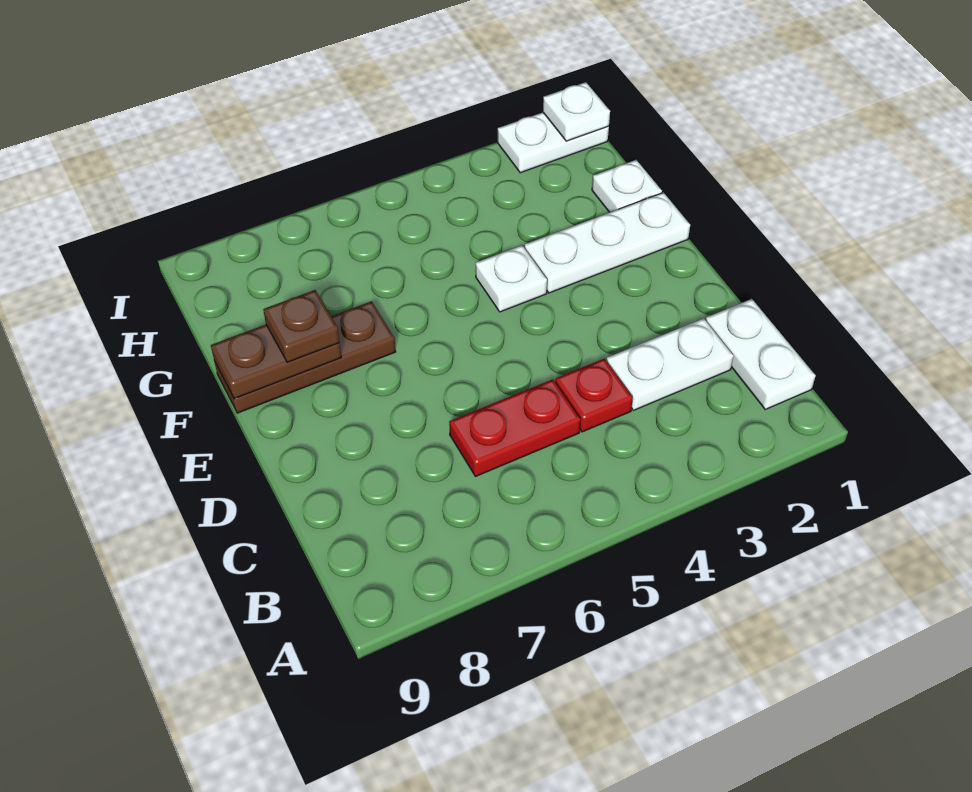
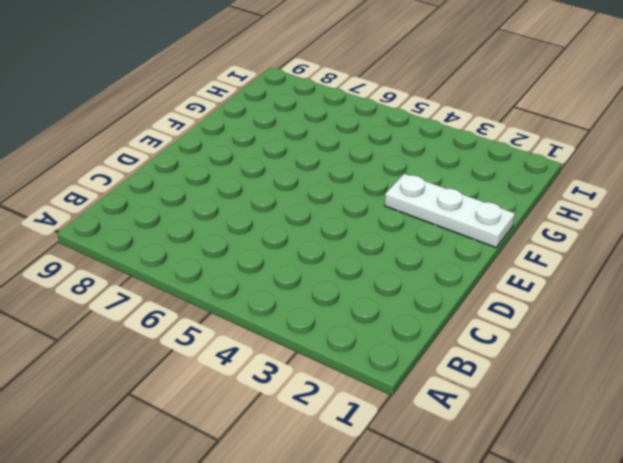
none -> white plate B1:C1 level 1
none -> white plate C2:C3 level 1
none -> red plate C4 level 1

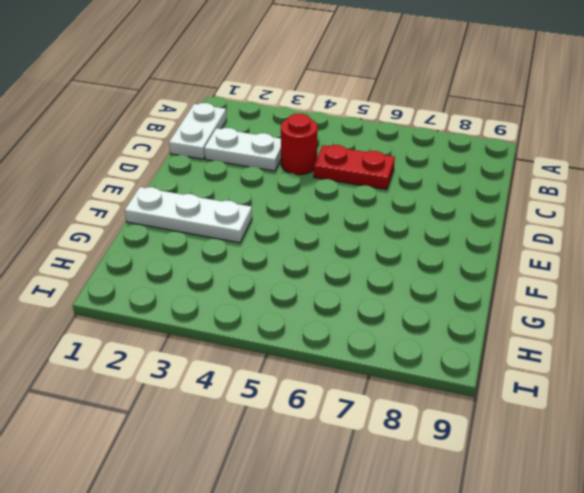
red round brick C4 level 1 -> red plate C4 level 1
none -> white plate F4 level 1
none -> brown plate F7:F9 level 1
none -> white plate G1 level 1

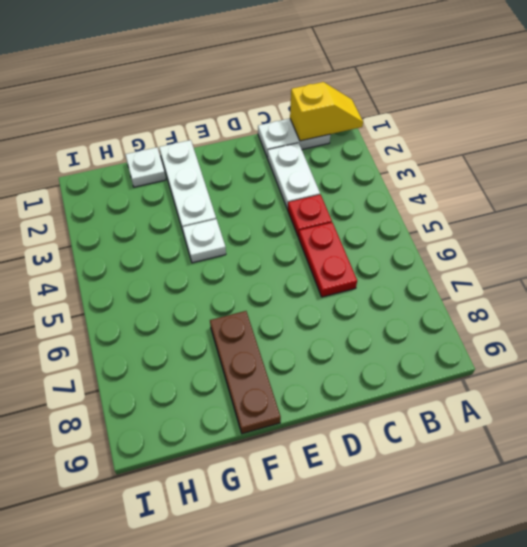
yellow slope A1:B1 level 2 top B -> none
none -> white plate I1:I2 level 1
none -> brown plate F8:F9 level 2
none -> white plate I1 level 2

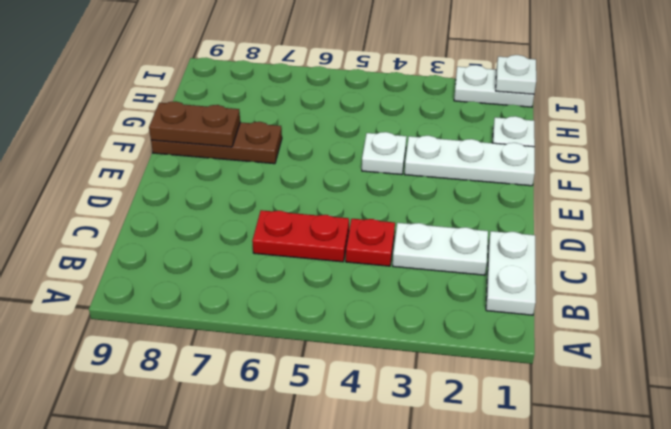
none -> brown plate F8 level 3

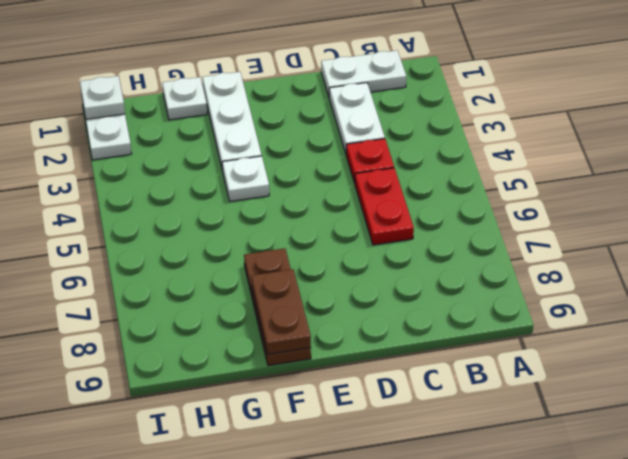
none -> brown plate F8 level 3

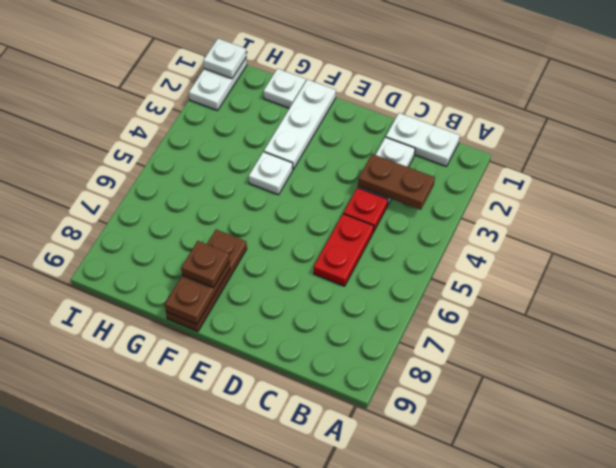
brown plate B3:C3 level 2 -> none

